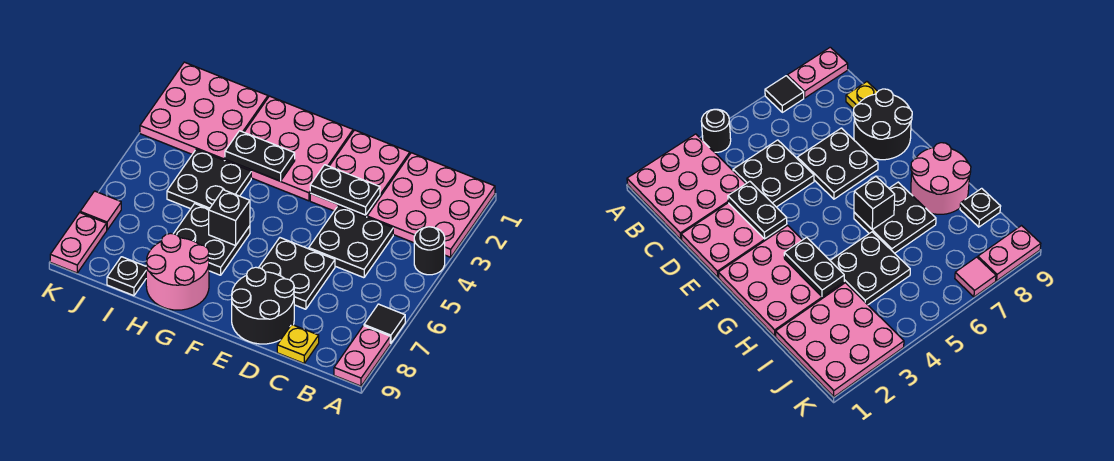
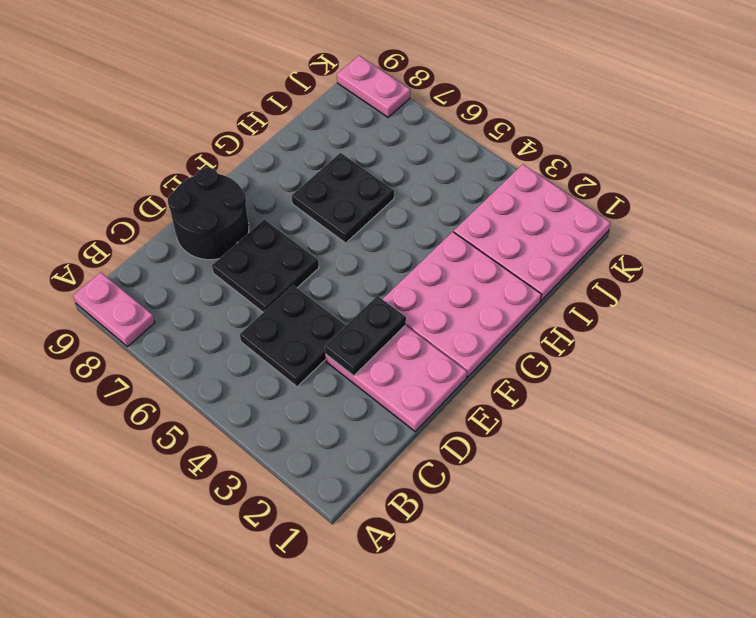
none -> pink plate A1:C3 level 1
none -> black round brick A4 level 1
none -> black tile A7 level 1

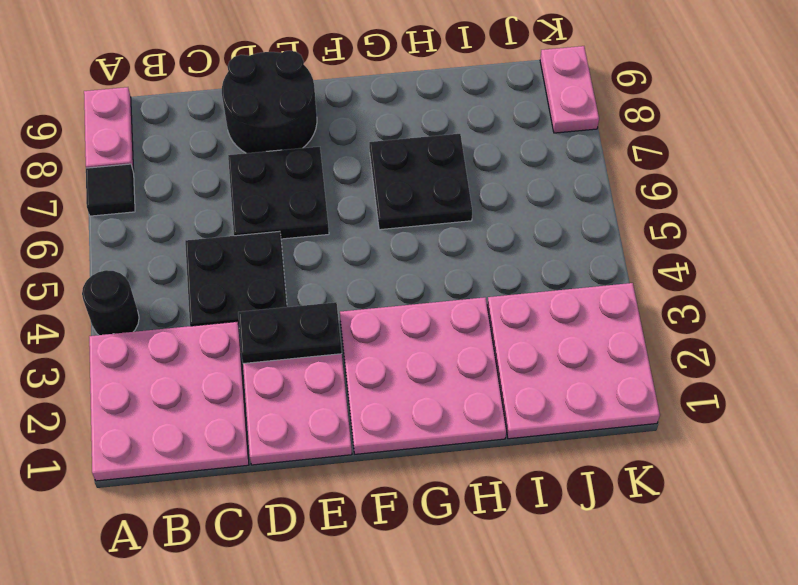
none -> yellow plate C9 level 1
none -> pink round brick G8:H9 level 1
none -> black plate H4:I5 level 1

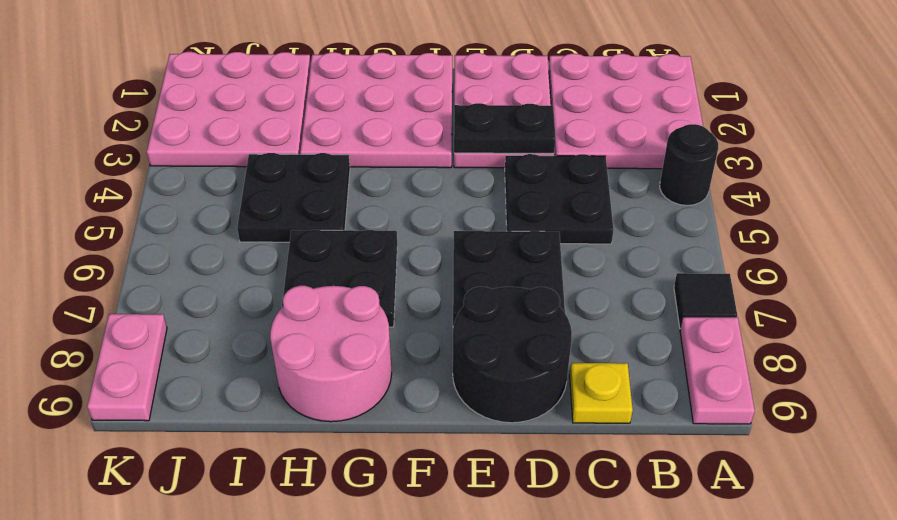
none -> black plate I9 level 1
none -> pink tile K7 level 1
none -> black plate G3:H3 level 2

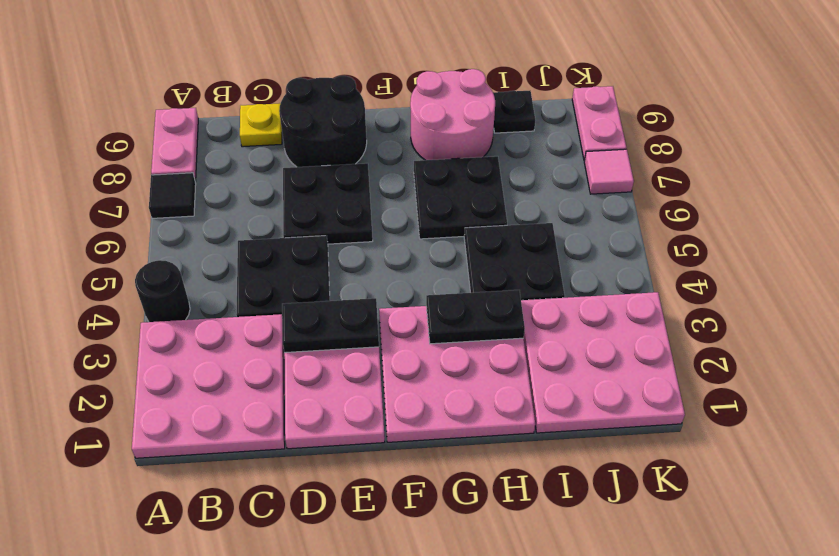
none -> black brick G6 level 2

